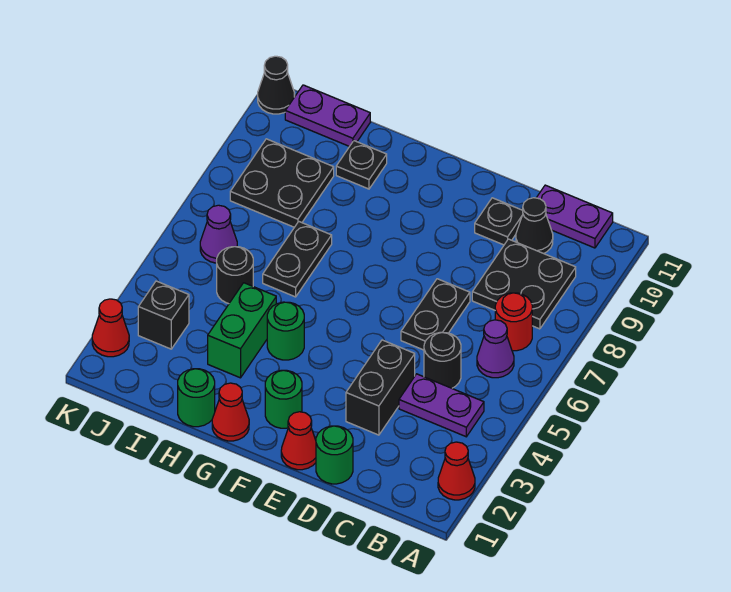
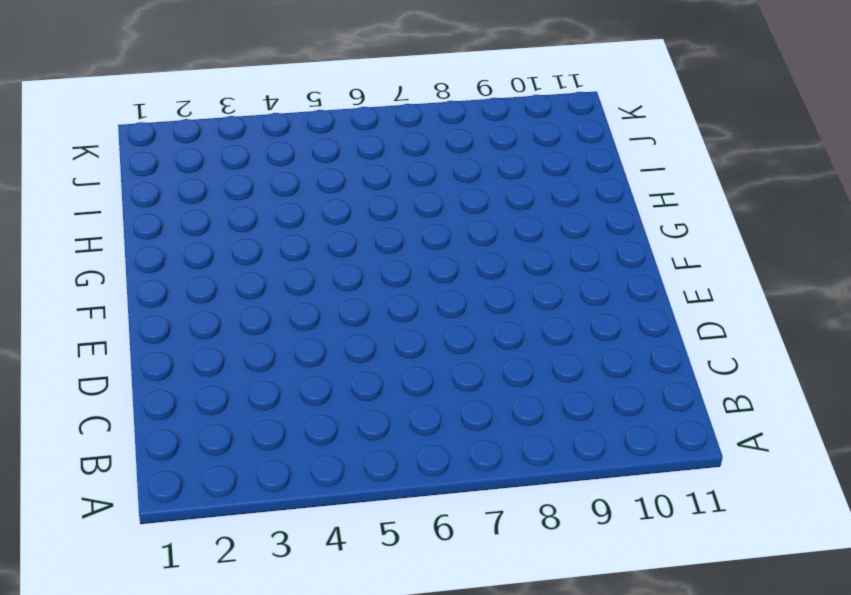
none -> red cone A2 level 1
none -> purple plate B4:C4 level 1
none -> purple cone B6 level 1

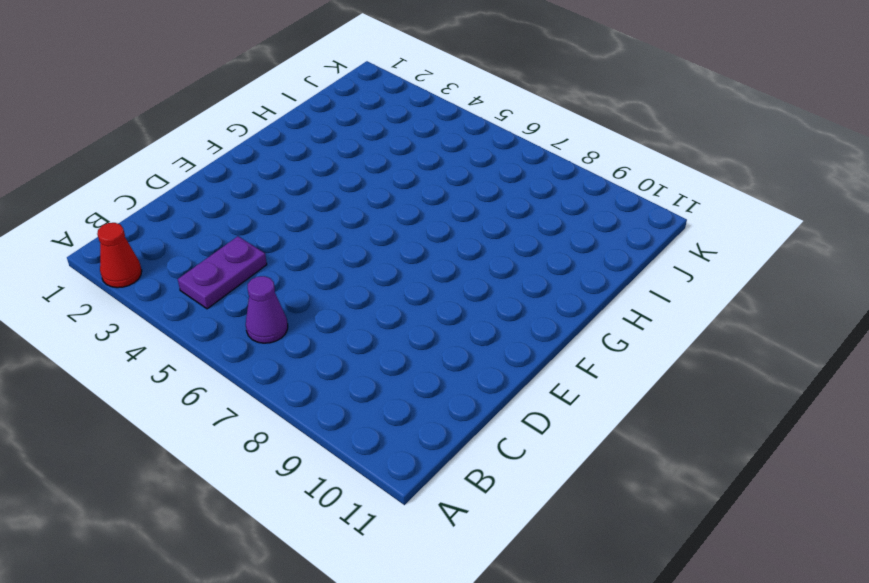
none -> red round brick B7 level 1
none -> black plate B8:C9 level 1
none -> purple plate B11:C11 level 1

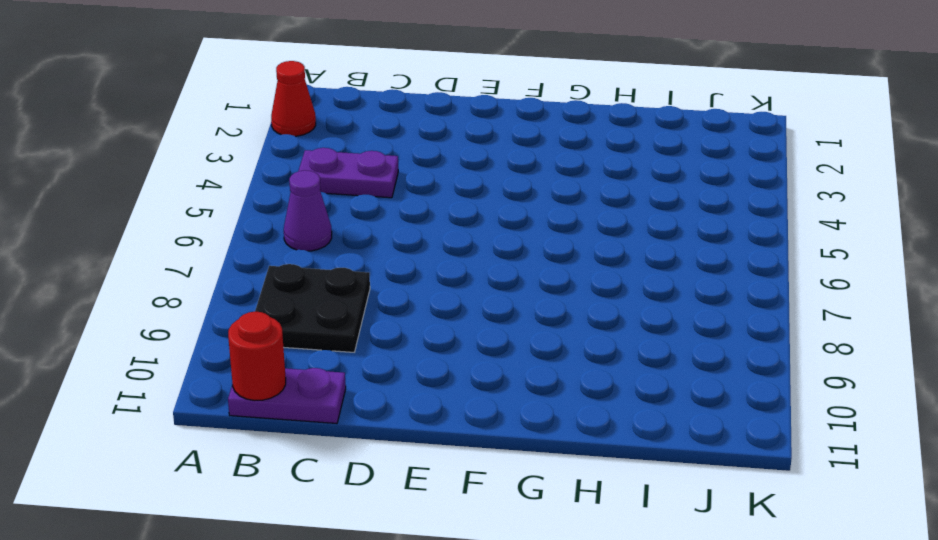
red round brick B11 level 2 -> red round brick B7 level 1
none -> black round brick C5 level 1
none -> black cone C10 level 1
none -> green round brick D1 level 1

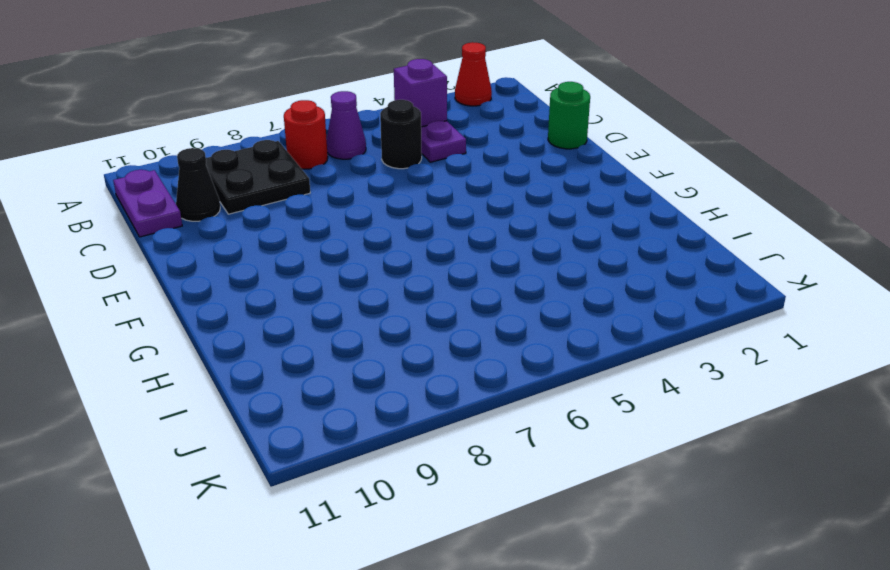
purple brick B4 level 2 -> none
none -> black brick D3:D4 level 1
none -> black plate D6:D7 level 1
none -> black plate D10 level 1

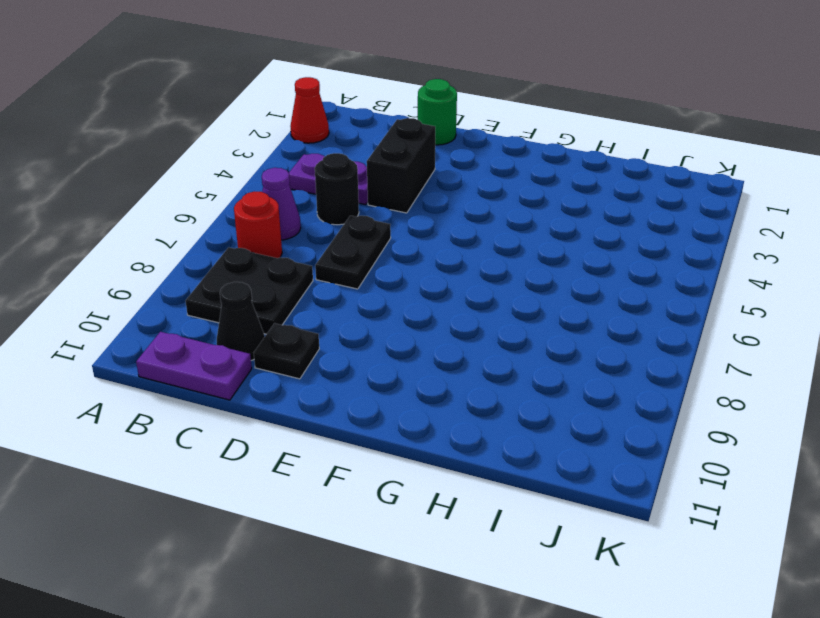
none -> red cone E1 level 1
none -> green round brick F2 level 1
none -> red cone G1 level 1

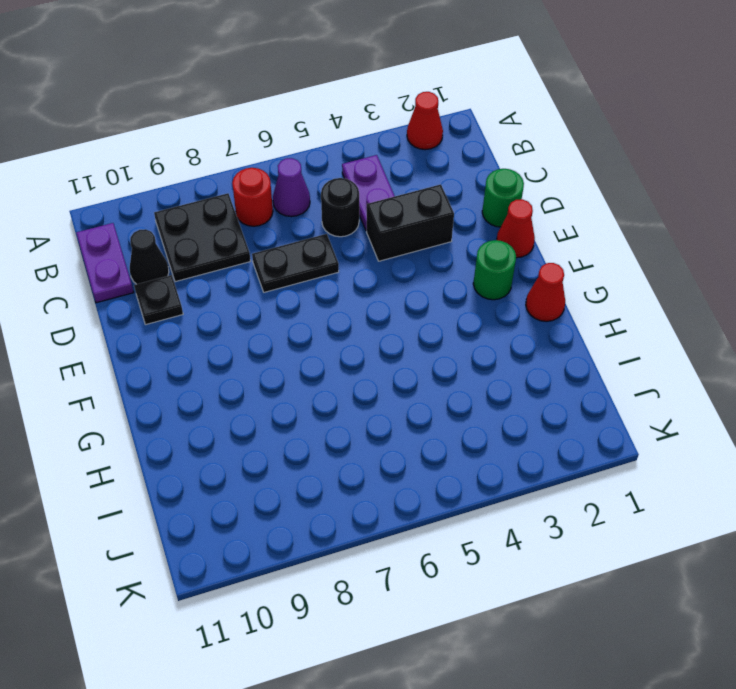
none -> green round brick G4 level 1
none -> green round brick H1 level 1
none -> green brick H3:H4 level 1

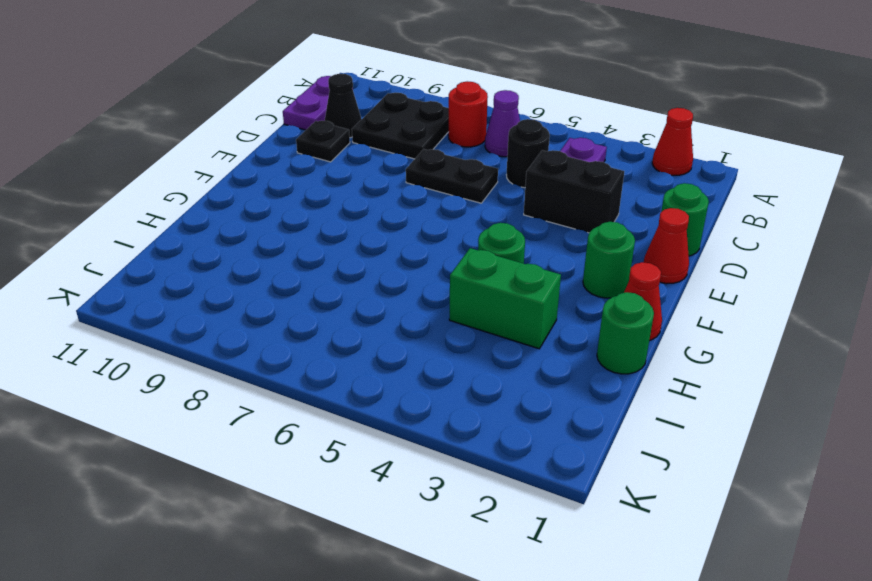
none -> black plate H6:H7 level 1
none -> black plate H10 level 1
none -> black round brick I5 level 1

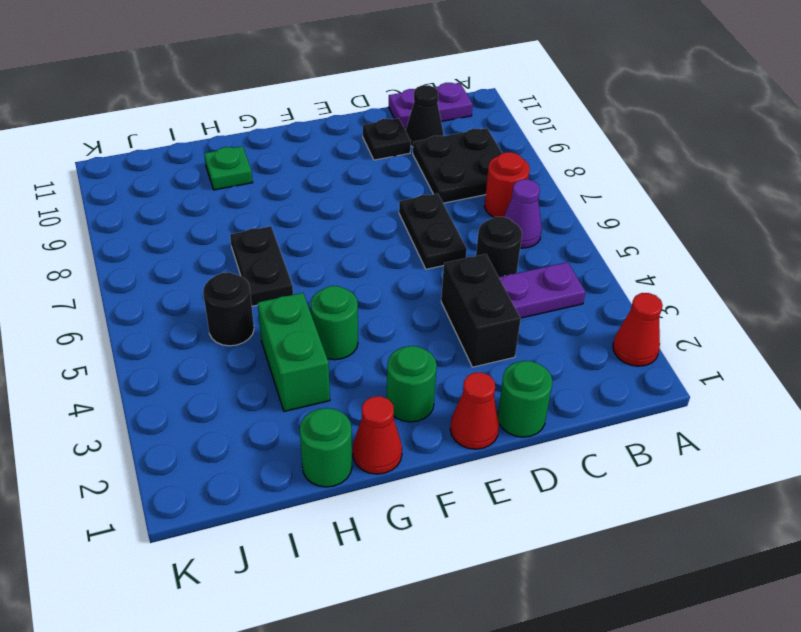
green plate H10 level 1 -> black plate H10 level 1
none -> black plate I8:J9 level 1
none -> purple plate I11:J11 level 1
none -> black brick J3 level 1

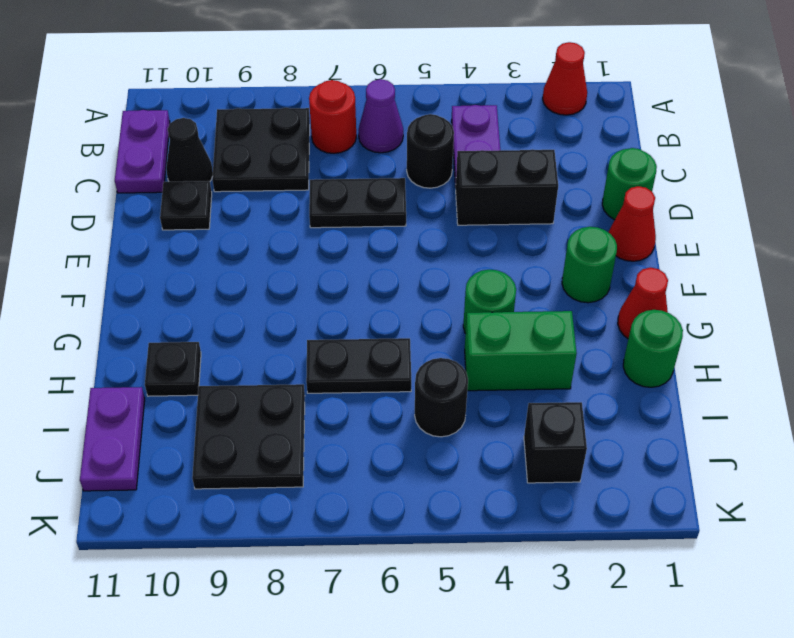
none -> purple cone J6 level 1
none -> red cone K2 level 1
none -> black cone K11 level 1

